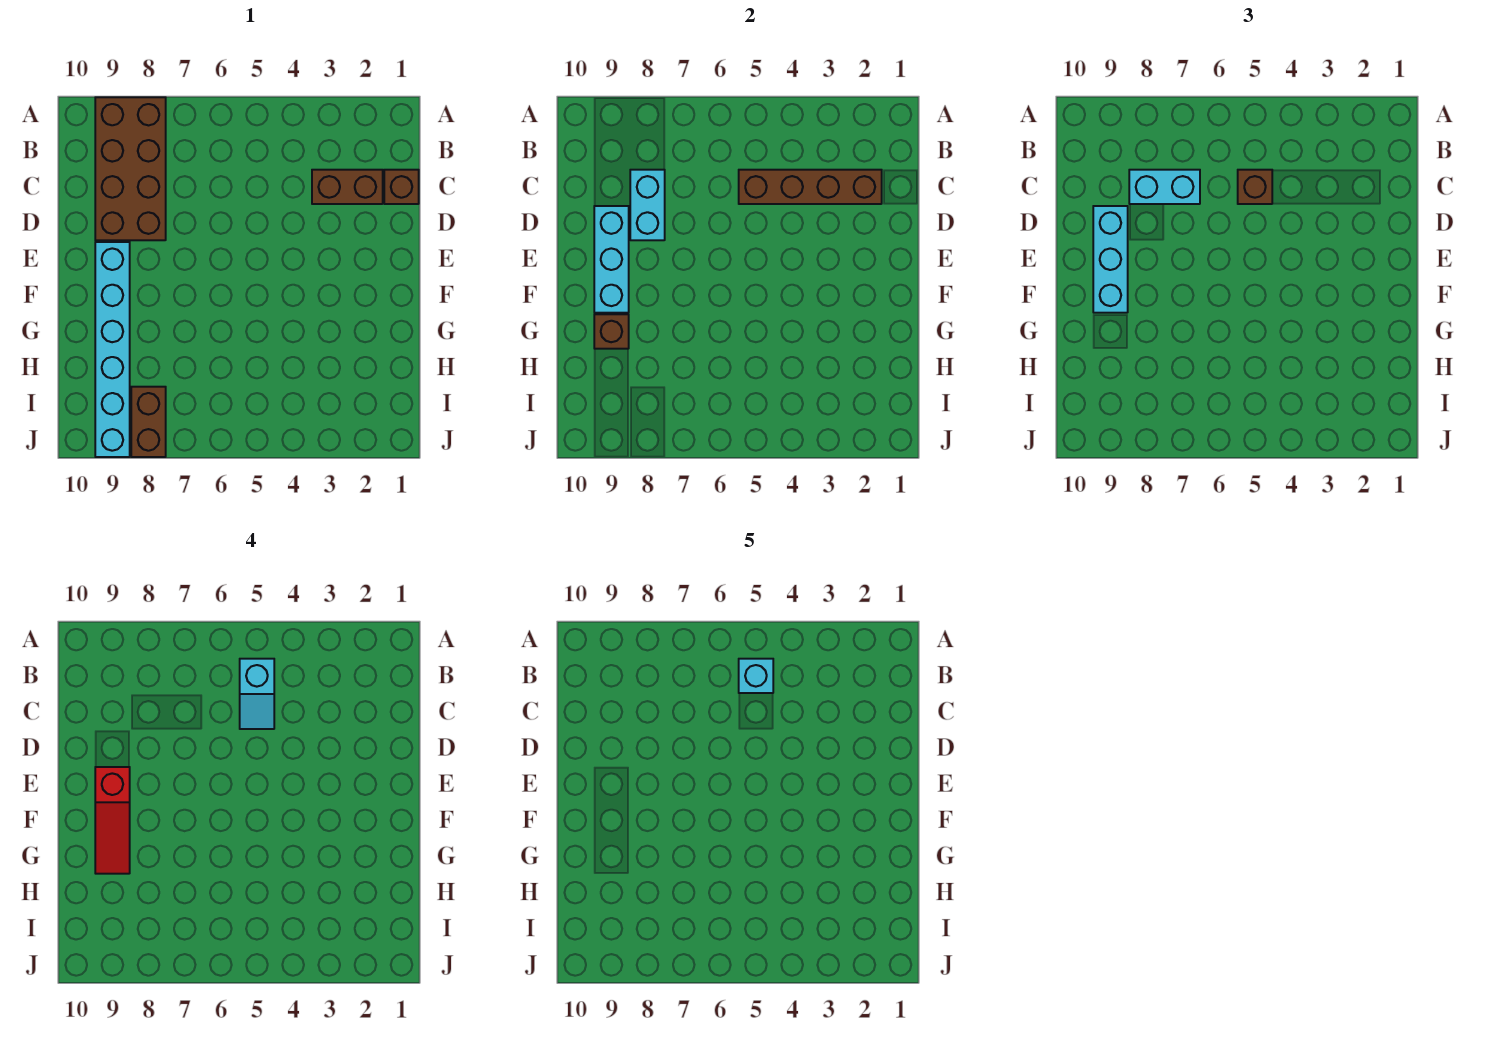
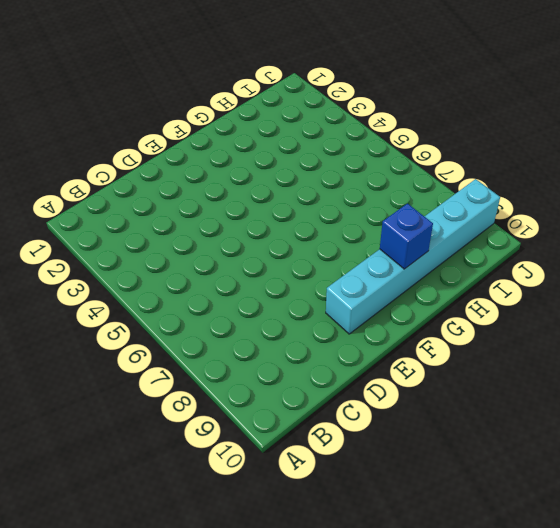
blue brick G9 level 2 -> brown brick G9 level 2
none -> brown brick A8:D9 level 1
none -> brown brick C1 level 1
none -> brown brick C2:C3 level 1

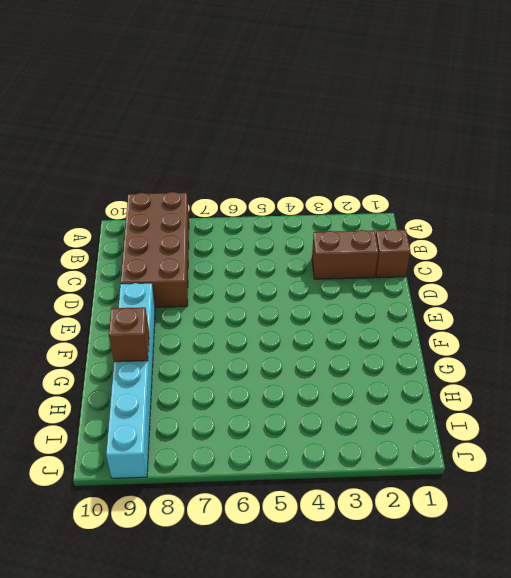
none -> brown brick I8:J8 level 1
none -> brown brick C2:C5 level 2
none -> cyan brick C8:D8 level 2

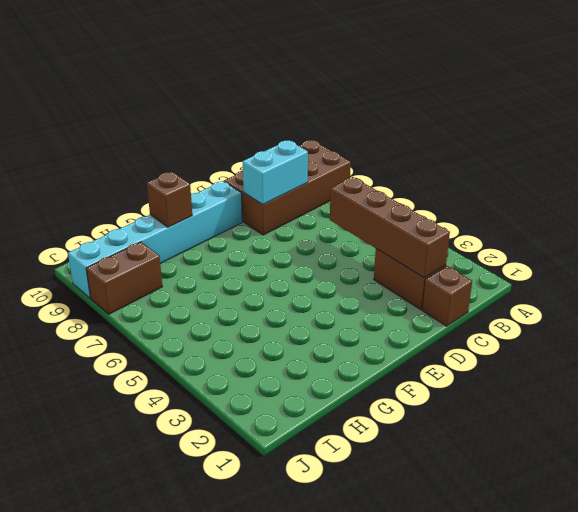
none -> cyan brick D9:F9 level 2
none -> brown brick C5 level 3
none -> cyan brick C7:C8 level 3

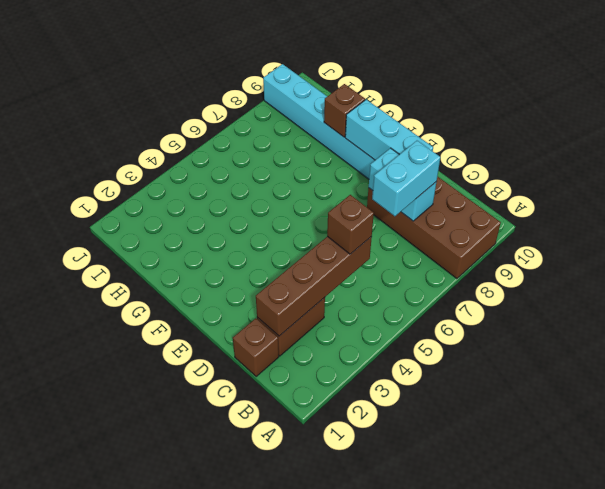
none -> brown brick I8:J8 level 1
none -> cyan brick D9:F9 level 3
none -> cyan slope B5:C5 level 4 top B

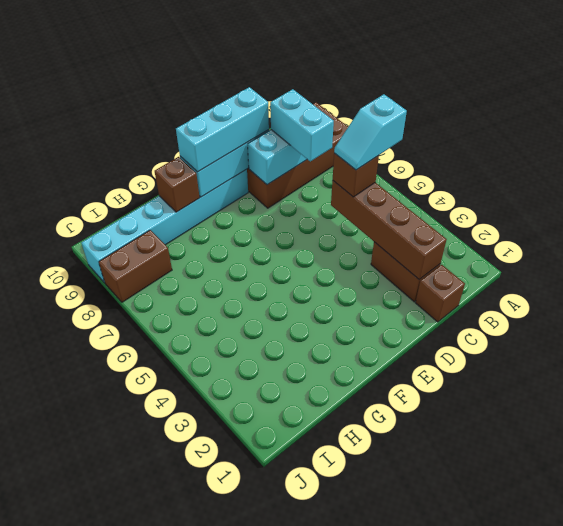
none -> red slope E9:G9 level 4 top E
none -> cyan brick B5 level 5

